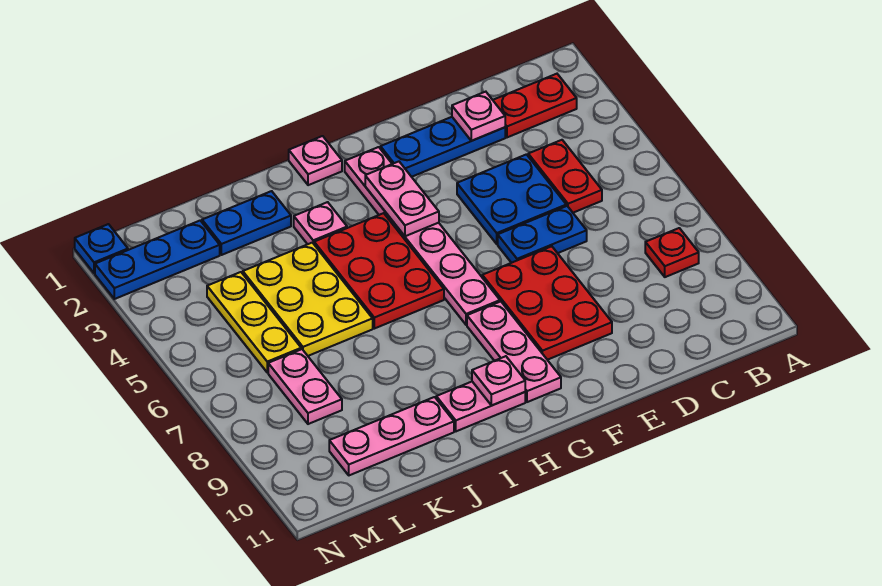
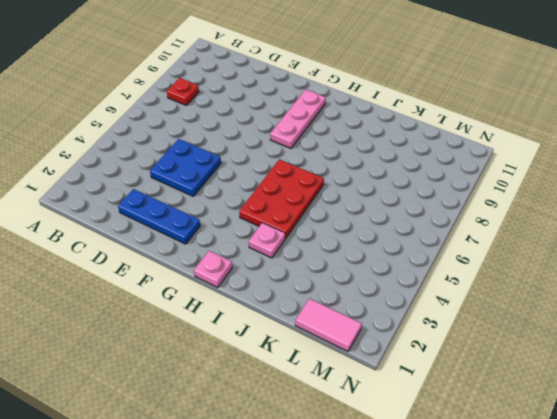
pink tile L1:M1 level 1 -> none
none -> red plate B2:C2 level 1
none -> red plate C4:C5 level 1
none -> blue plate D6:E6 level 1

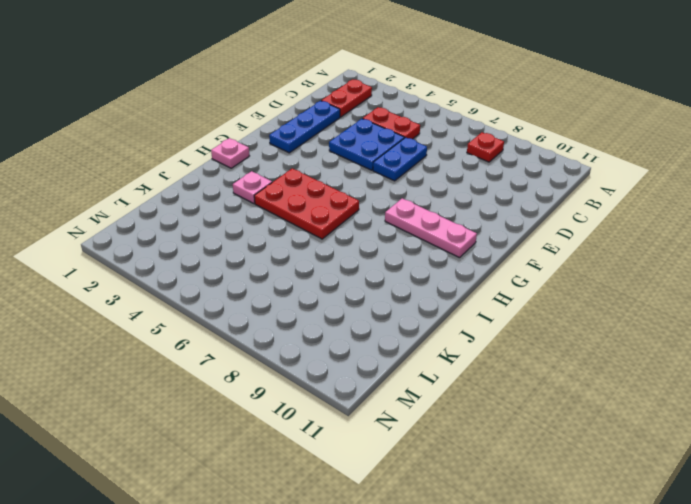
none -> red plate E7:F9 level 1
none -> pink plate G2:G7 level 1
none -> pink plate H10:I10 level 1

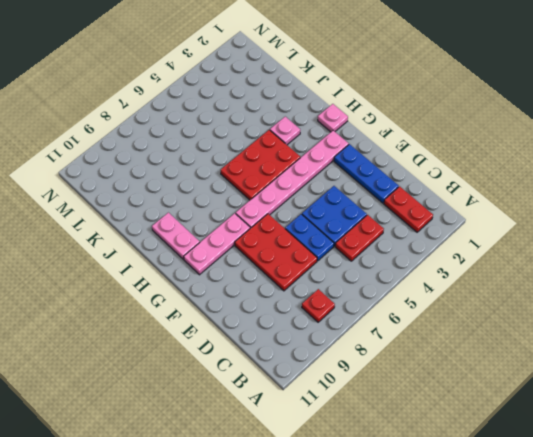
red plate D7:F8 level 1 -> red plate E7:F9 level 1
none -> blue plate J2:K2 level 1
none -> yellow plate J4:K6 level 1
none -> pink plate J10:L10 level 1

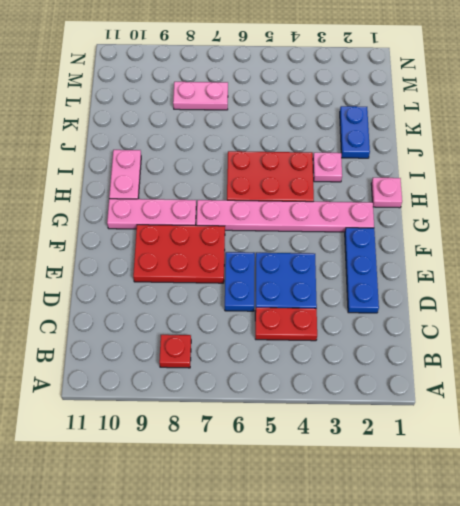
none -> red plate B2:C2 level 1
none -> yellow plate J4:K6 level 1
none -> pink plate J10:L10 level 1

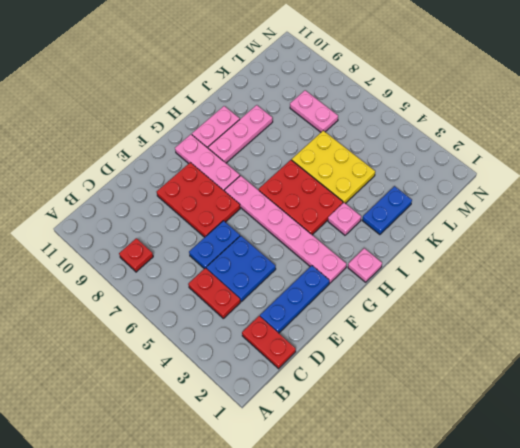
red plate C1:C2 level 1 -> red plate B2:C2 level 1
pink plate H9:J9 level 1 -> pink plate J10:L10 level 1
none -> blue plate L2:N2 level 1
none -> yellow plate L4:L6 level 1
none -> blue plate N1 level 1

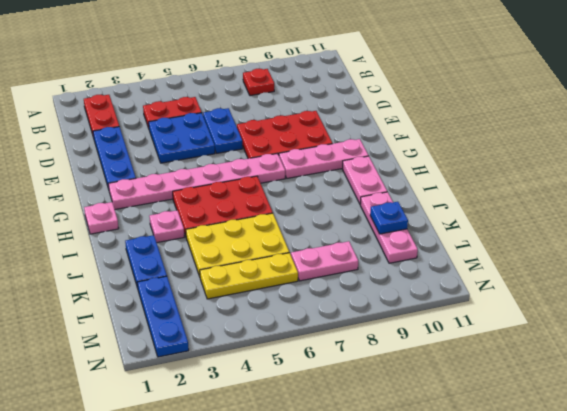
blue plate K10 level 2 -> blue plate N1 level 1
none -> pink plate D2 level 2
none -> pink plate G3:G4 level 2
none -> pink plate H10 level 2

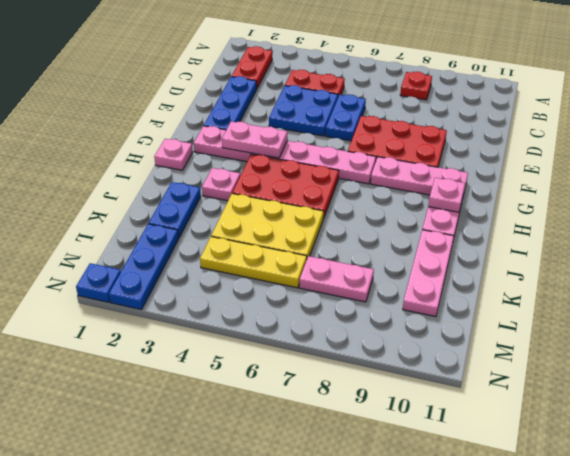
none -> pink plate D2 level 2

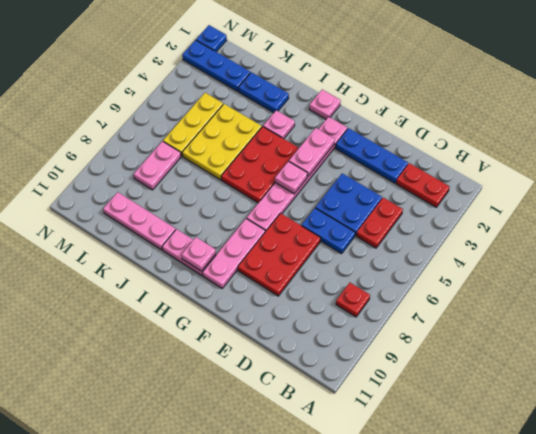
pink plate G5 level 2 -> pink plate D2 level 2

